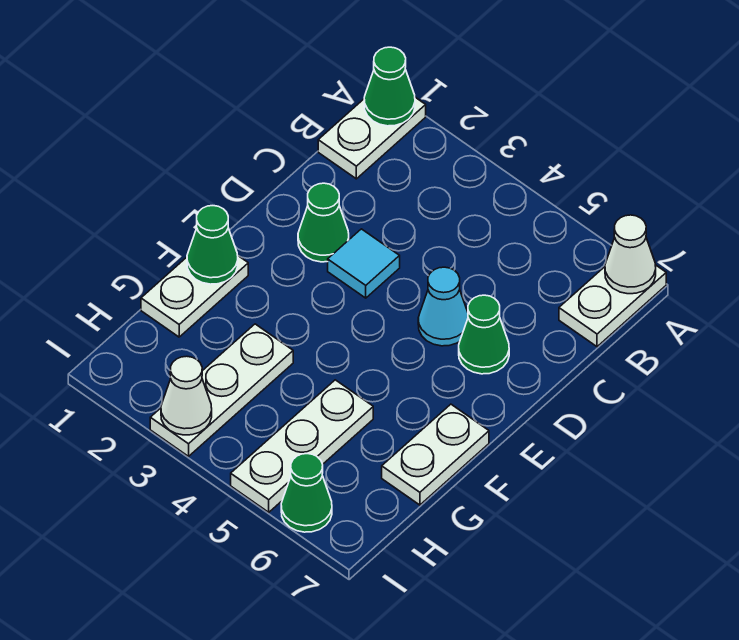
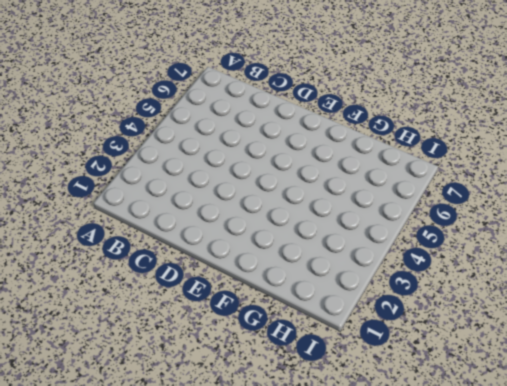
none -> white plate A1:B1 level 1
none -> white plate A7:B7 level 1
none -> green cone D2 level 1

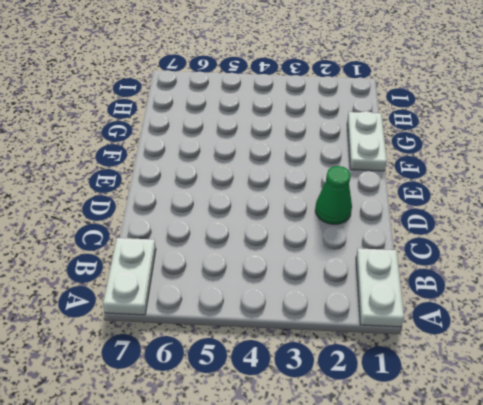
none -> cyan tile D3 level 1
none -> cyan cone D5 level 1
none -> green cone D6 level 1

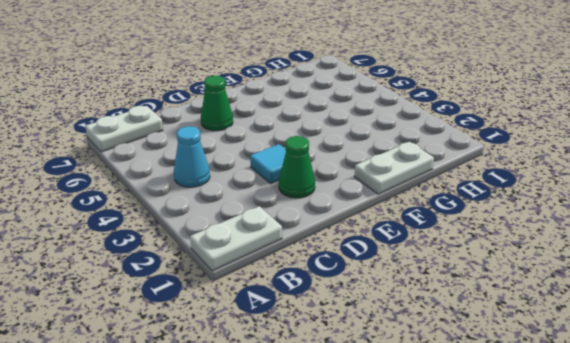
cyan cone B4 level 1 -> cyan cone D5 level 1
none -> white plate F7:G7 level 1
none -> white plate G3:I3 level 1
none -> white plate G5:I5 level 1

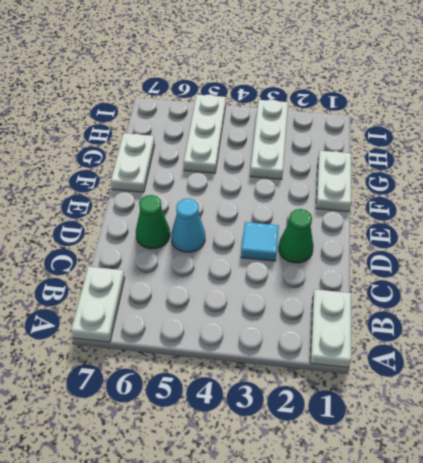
none -> green cone I6 level 1
none -> green cone A1 level 2
none -> white cone A7 level 2

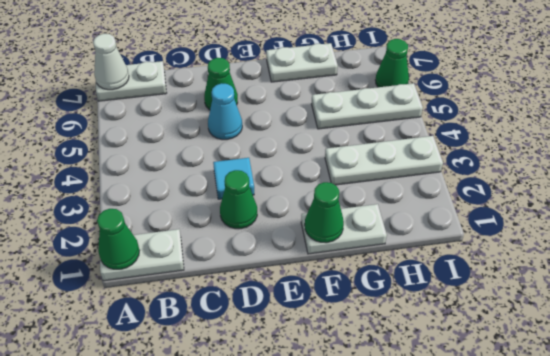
none -> white cone I3 level 2

